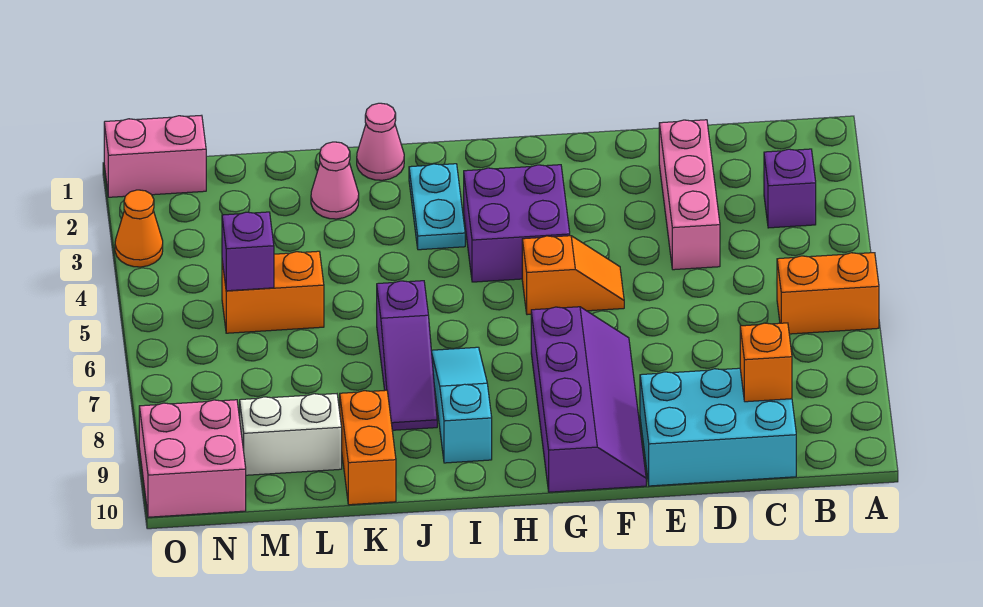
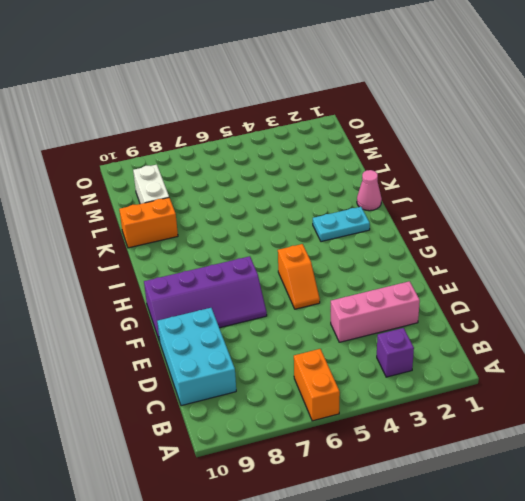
none -> purple brick G3:H4 level 1
none -> cyan slope I7:I9 level 1 top 9
none -> purple slope J6:J8 level 1 top 6

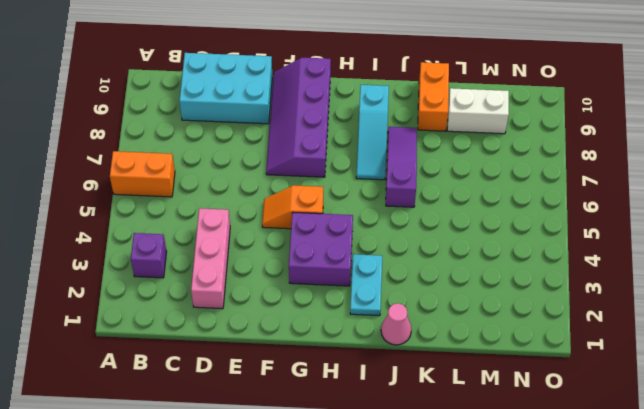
none -> pink cone K2 level 1
none -> orange brick L5:M5 level 1
none -> pink brick N1:O1 level 1

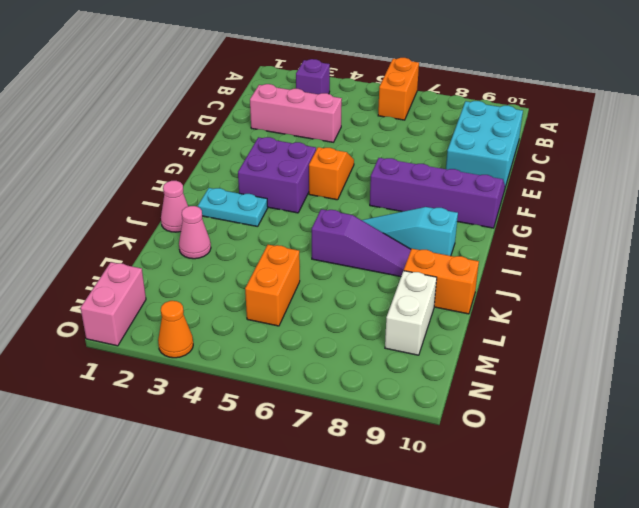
none -> pink brick N9:O10 level 1
none -> orange brick C9 level 2
none -> purple brick M5 level 2

